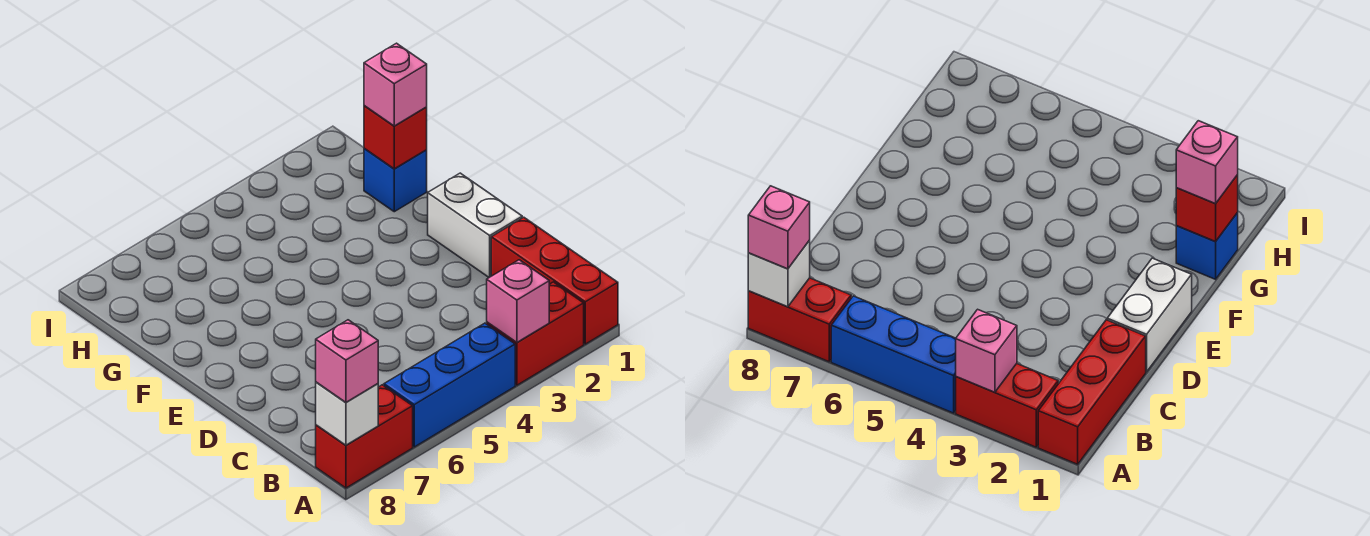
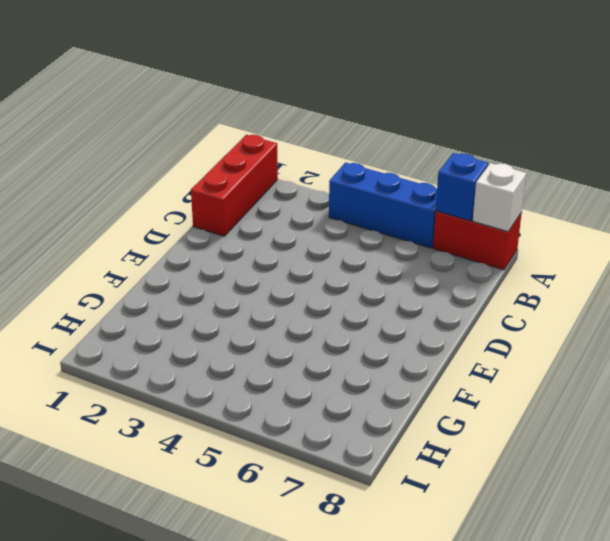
blue brick A7 level 2 -> blue brick G1 level 1
none -> red brick A2:A3 level 1
none -> white brick D1:E1 level 1

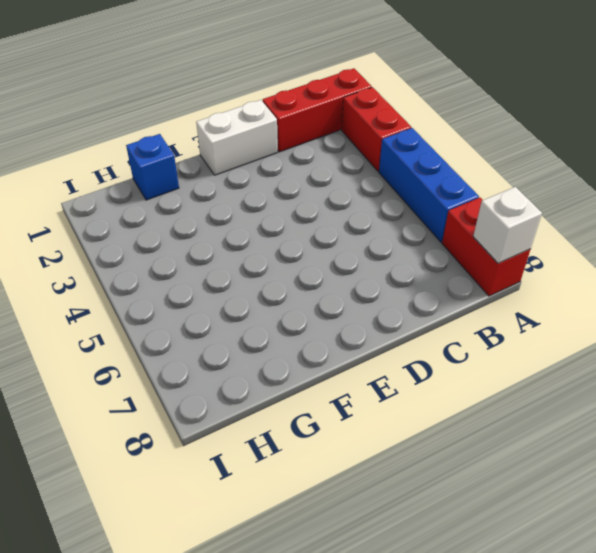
none -> pink brick A3 level 2
none -> red brick G1 level 2

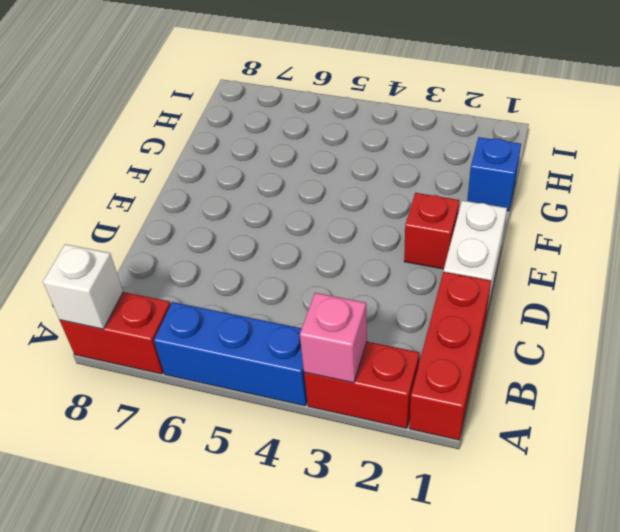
red brick E2 level 1 -> red brick G1 level 2
none -> pink brick A8 level 3
none -> pink brick G1 level 3

